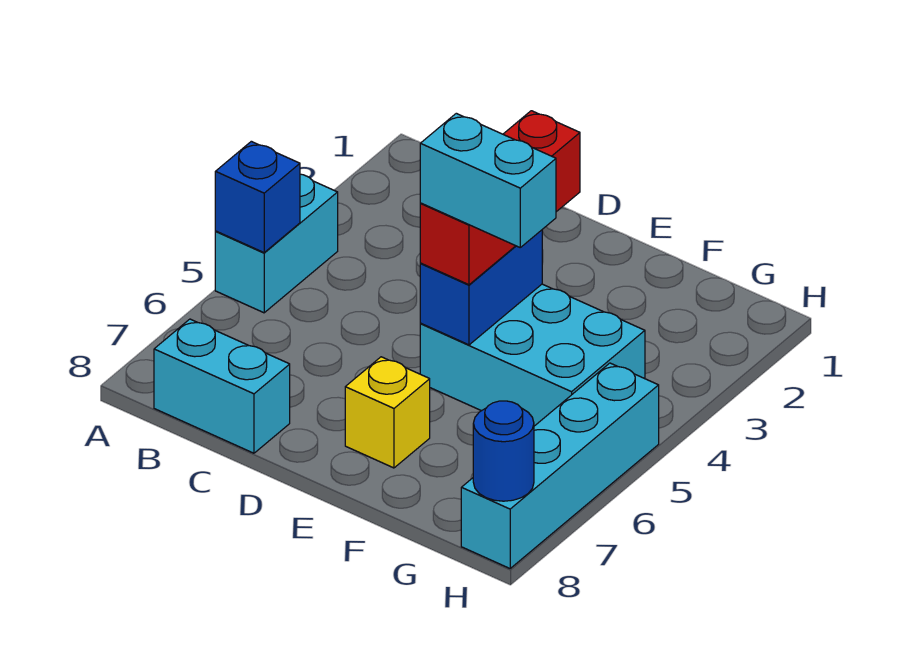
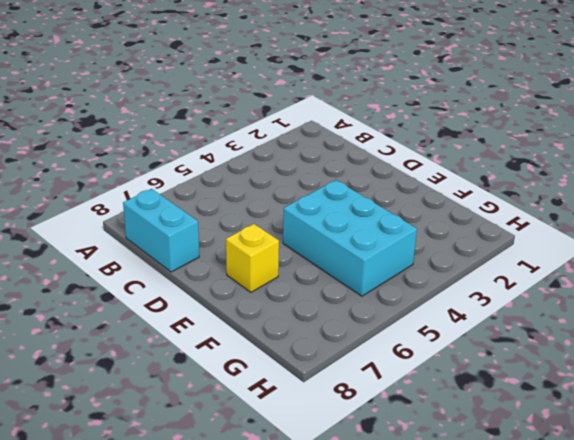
none -> cyan brick A4:A5 level 1
none -> cyan brick H5:H8 level 1

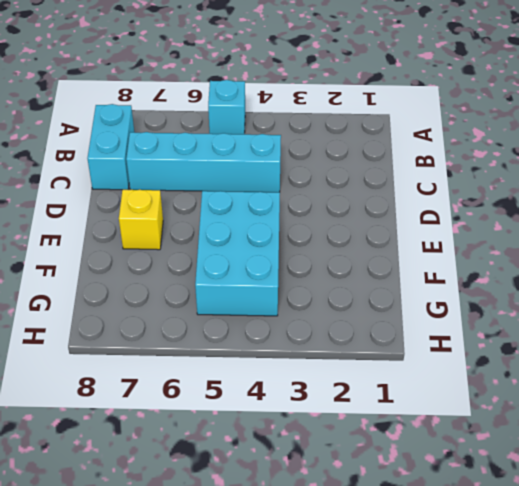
cyan brick A5 level 1 -> cyan brick A4:A5 level 1
cyan brick C4:C7 level 1 -> cyan brick H5:H8 level 1
none -> blue brick A5 level 2
none -> blue brick E4:E5 level 2

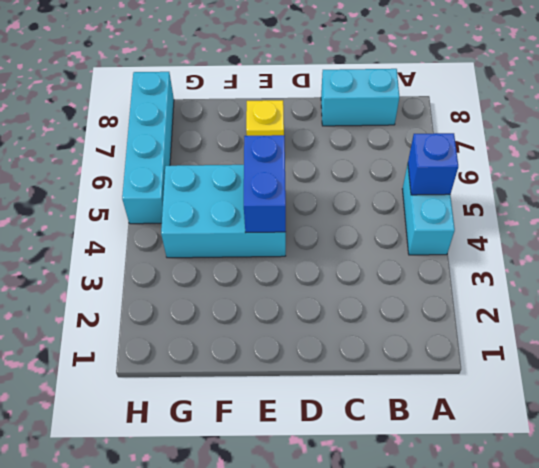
none -> blue round brick H8 level 2
none -> red brick E3:E5 level 3

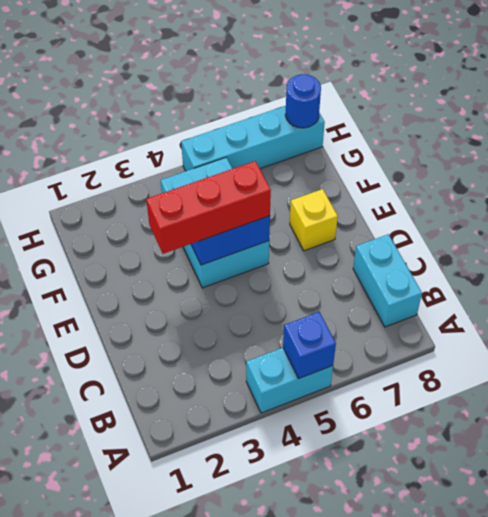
none -> cyan brick E5:F5 level 4

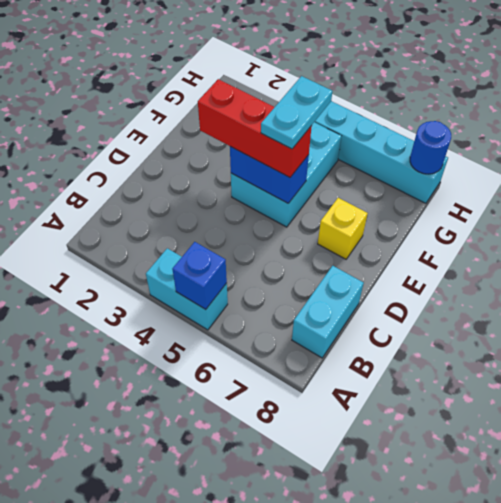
cyan plate E5:F5 level 4 -> cyan brick E5:F5 level 4

